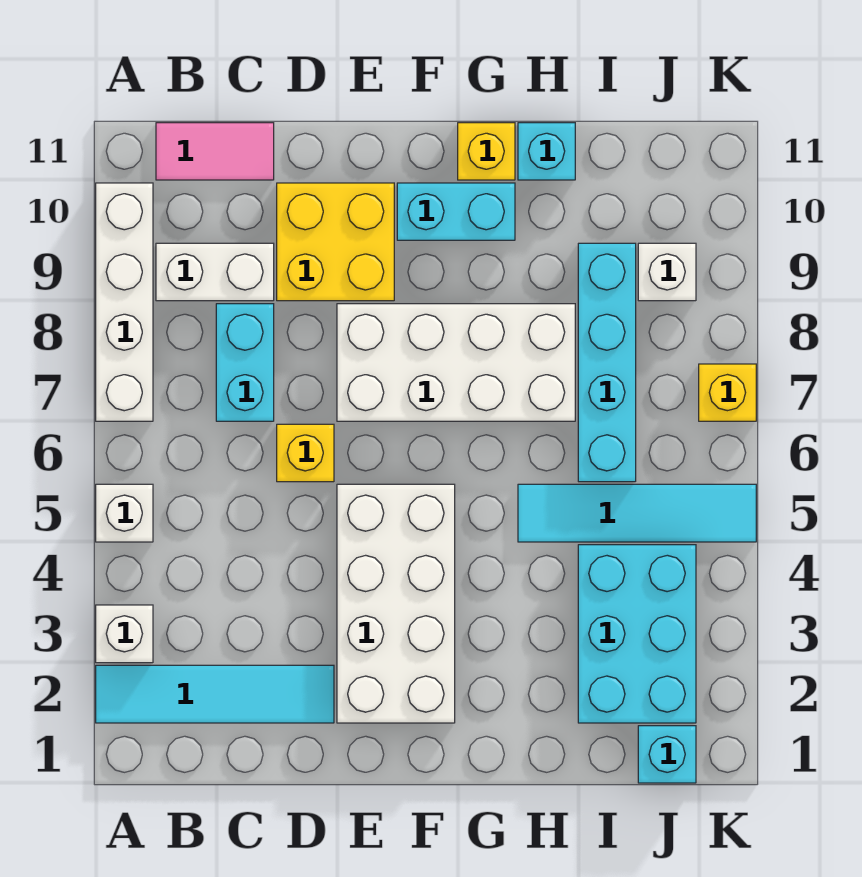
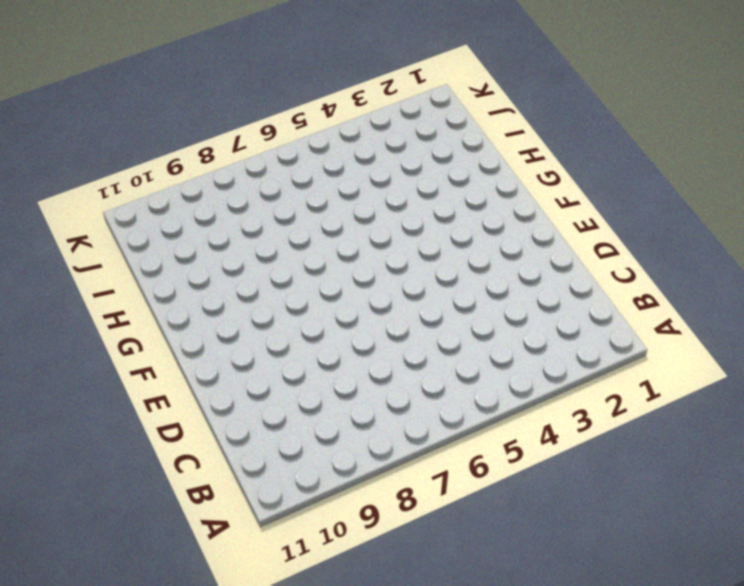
none -> cyan tile A2:D2 level 1
none -> white brick A3 level 1
none -> white brick A5 level 1

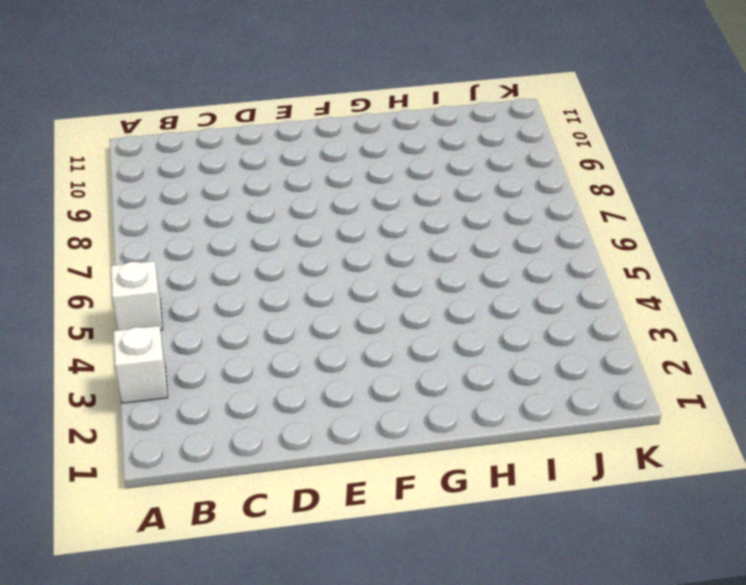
none -> cyan tile A2:D2 level 1
none -> white brick A7:A10 level 1
none -> white brick B9:C9 level 1

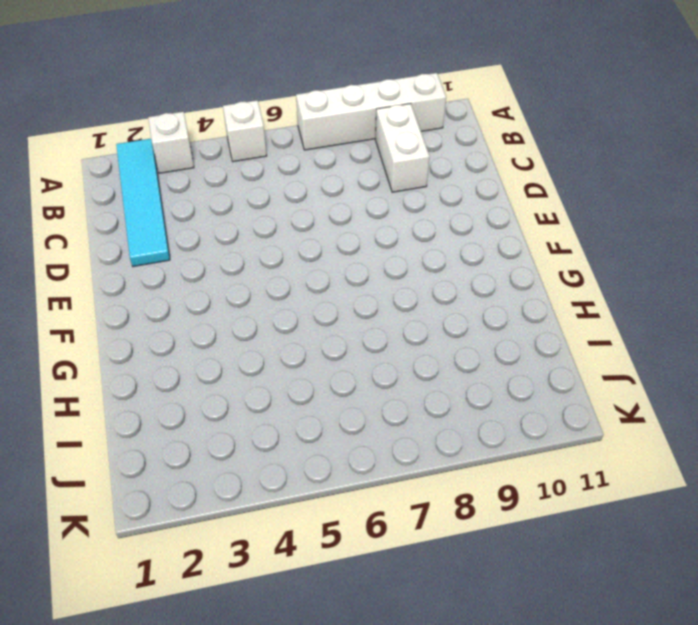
none -> pink tile B11:C11 level 1
none -> cyan brick C7:C8 level 1
none -> yellow brick D6 level 1

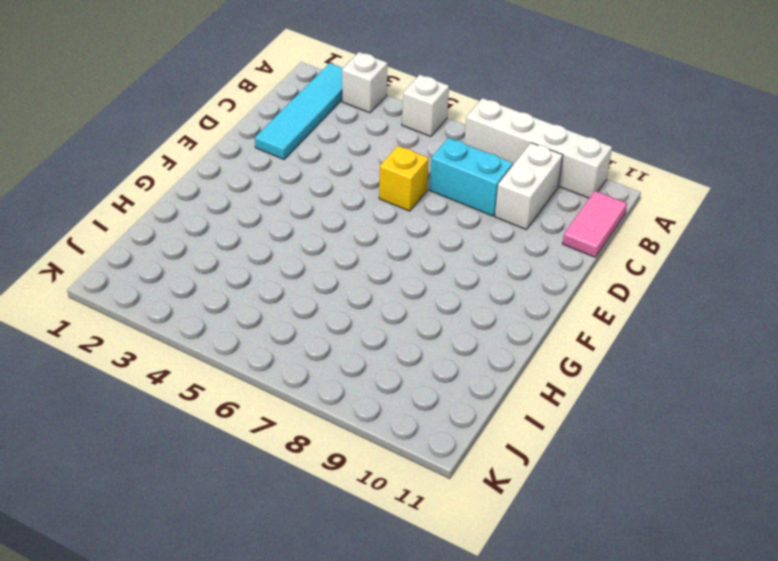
none -> yellow brick D9:E10 level 1
none -> white brick E2:F5 level 1
none -> white brick E7:H8 level 1

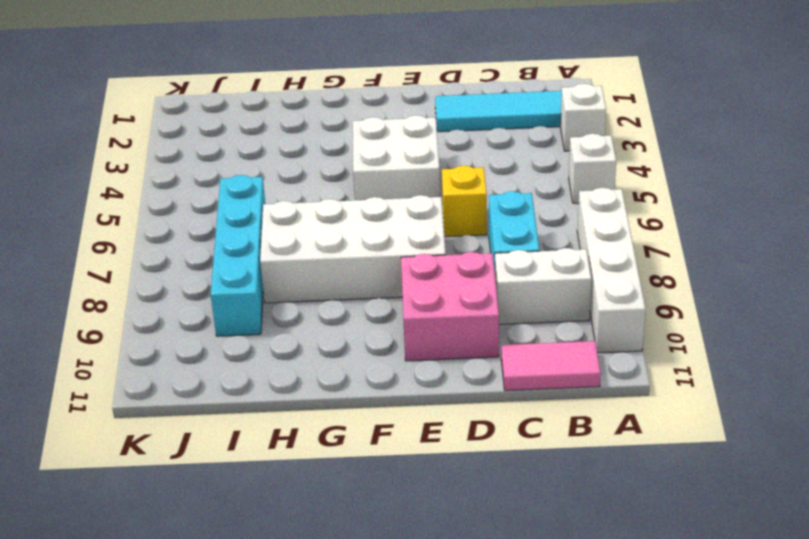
pink brick D9:E10 level 1 -> yellow brick D9:E10 level 1
white brick E4:F5 level 1 -> white brick E2:F5 level 1
none -> cyan brick F10:G10 level 1
none -> yellow brick G11 level 1
none -> cyan tile H5:K5 level 1

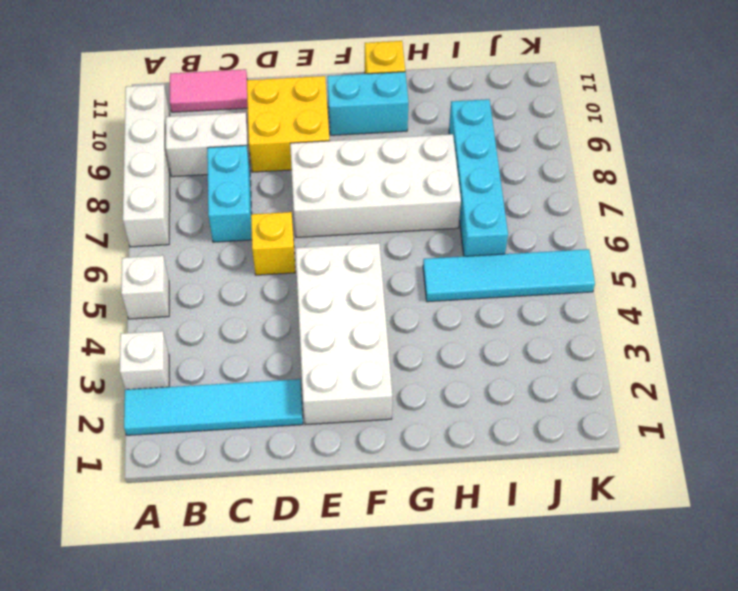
none -> cyan brick H11 level 1
none -> cyan brick I2:J4 level 1
none -> cyan brick J1 level 1

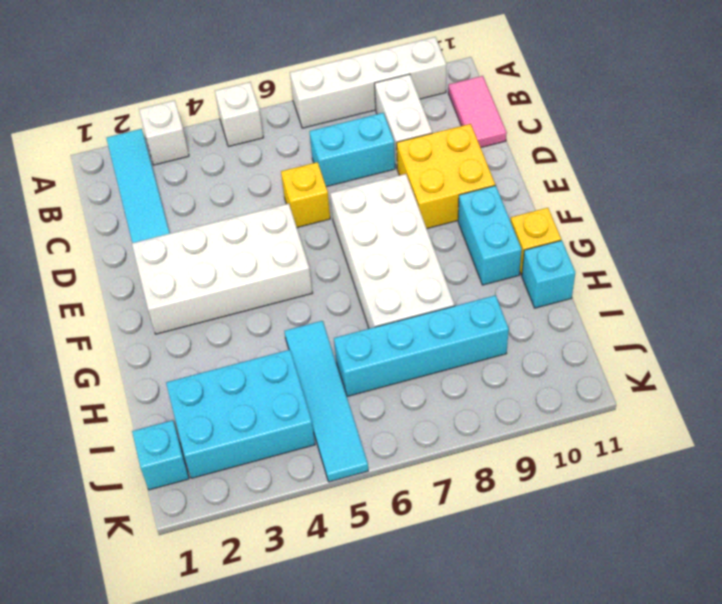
none -> white brick J9 level 1
none -> yellow brick K7 level 1

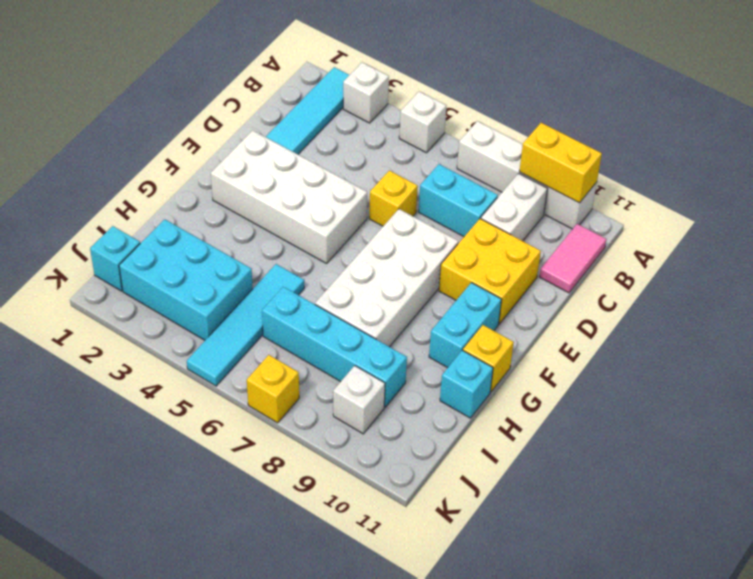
yellow brick A9:A10 level 2 -> none

